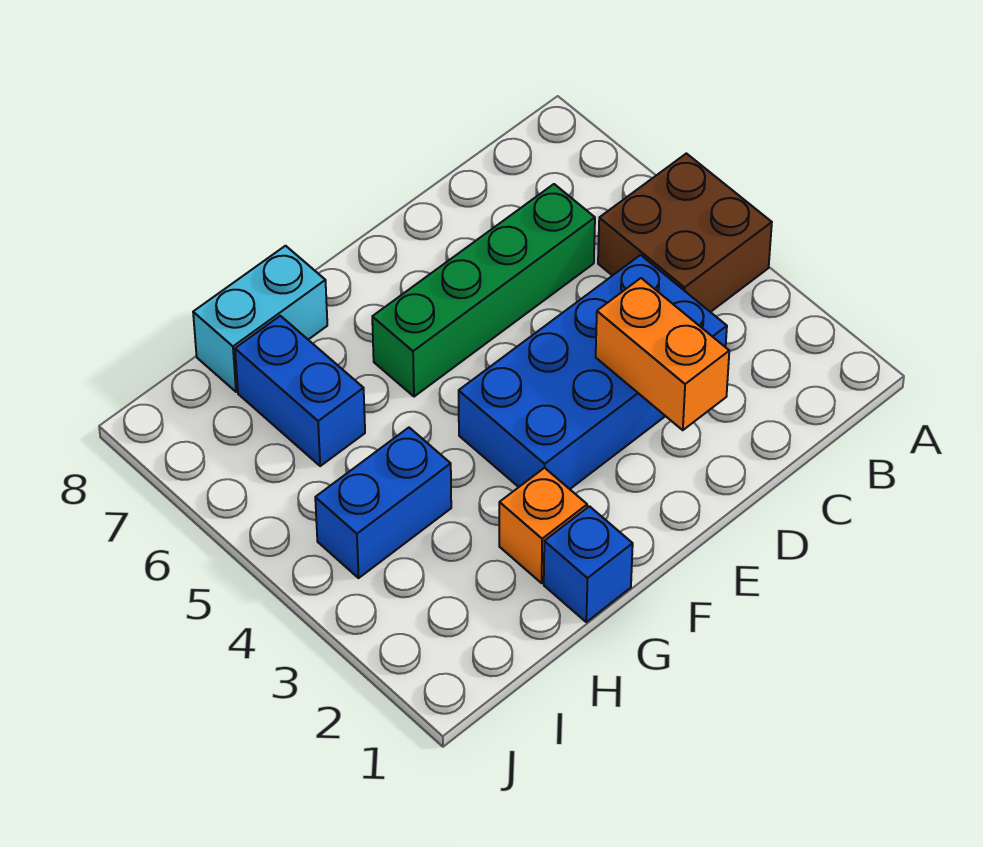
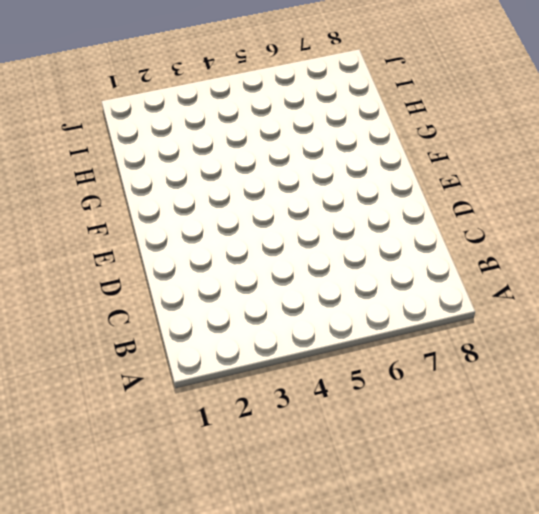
none -> brown brick A4:B5 level 1
none -> blue brick C3:F4 level 1

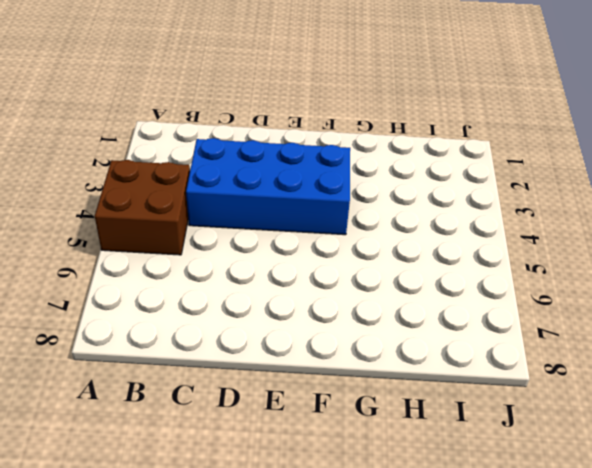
none -> green brick C6:F6 level 1
none -> blue brick G1 level 1

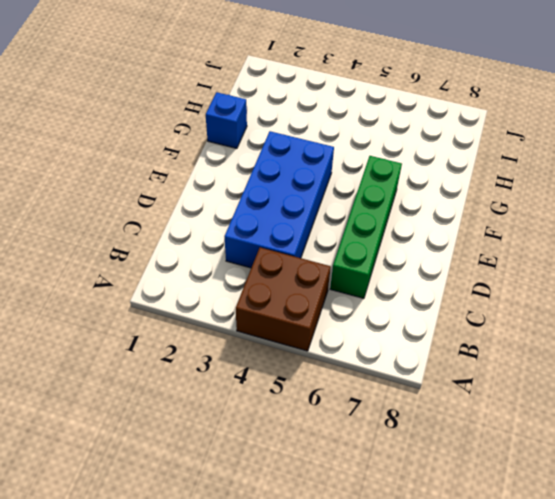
none -> orange brick G2 level 1
none -> cyan brick G8:H8 level 1

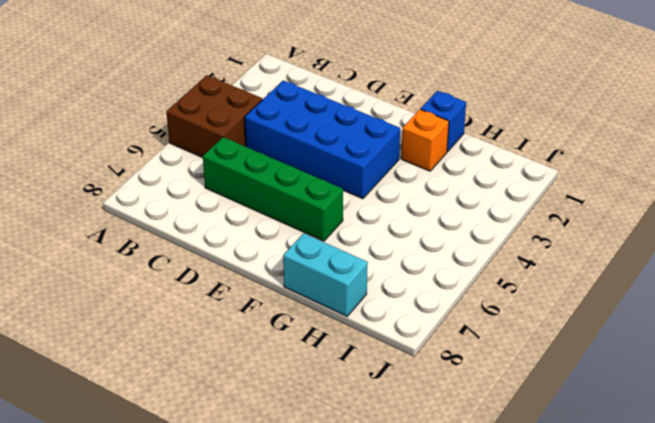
none -> blue brick H4:I4 level 1
none -> blue brick H6:H7 level 1

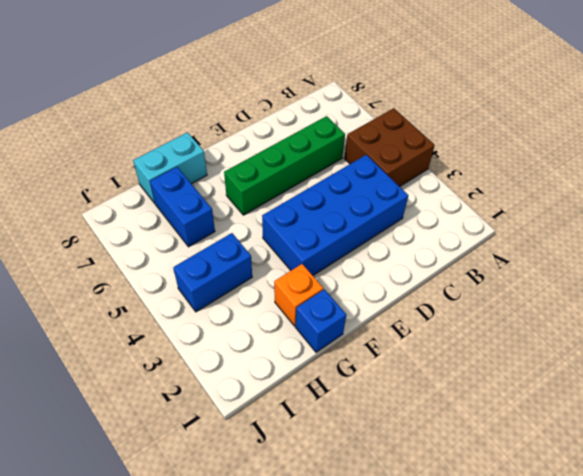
none -> orange brick D2:D3 level 2

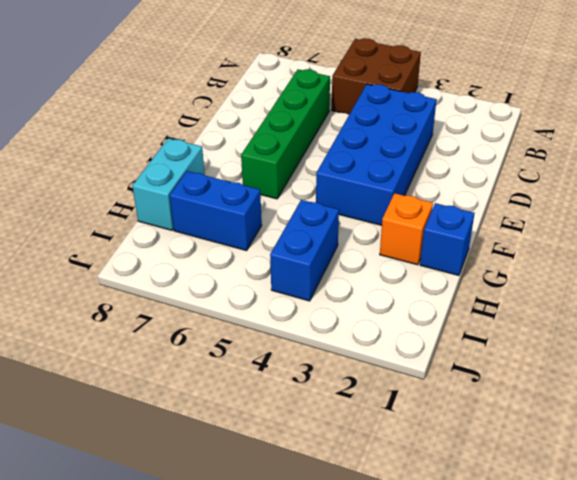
none -> orange brick D2:D3 level 2

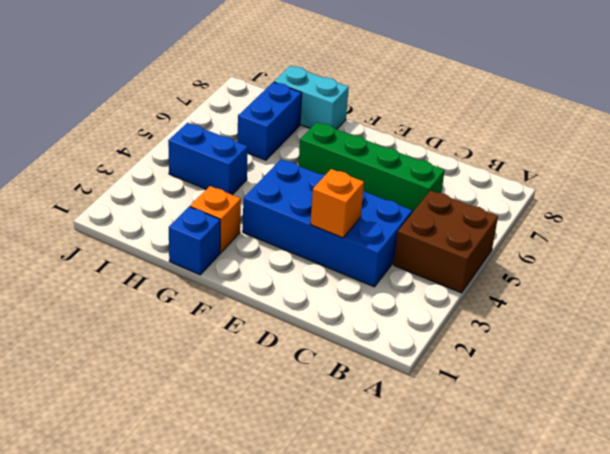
orange brick D3 level 2 -> orange brick D2:D3 level 2

